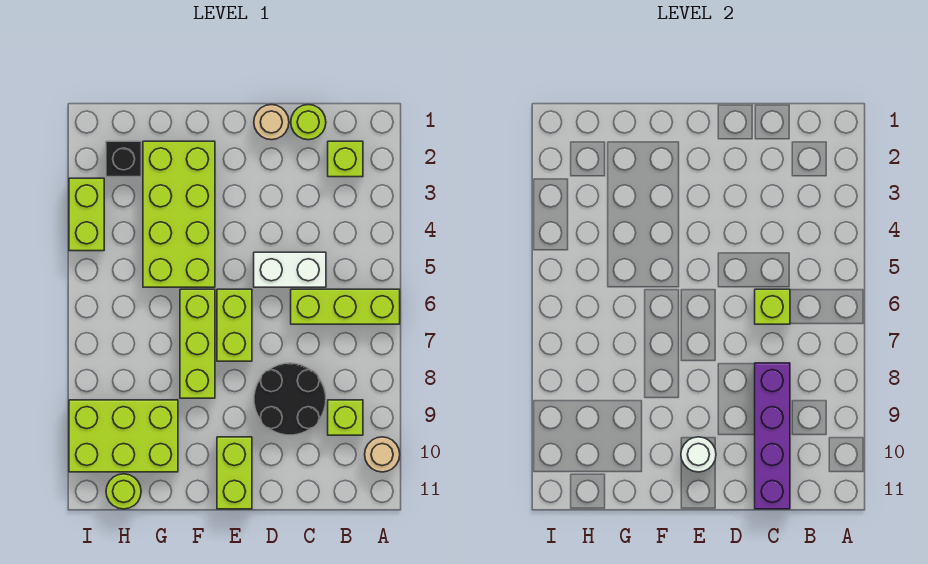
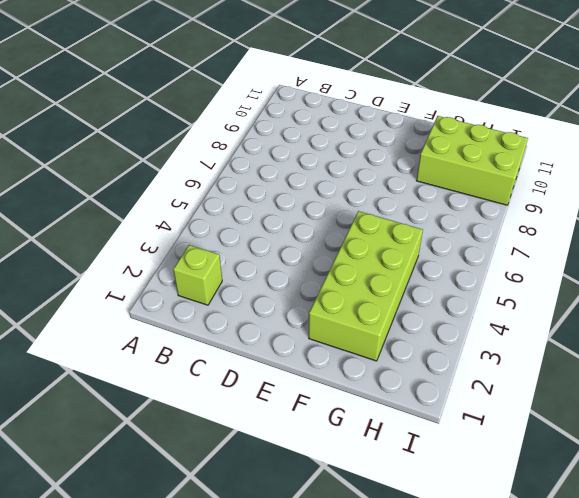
none -> lime brick A6:C6 level 1
none -> tan round brick A10 level 1
none -> lime brick B9 level 1

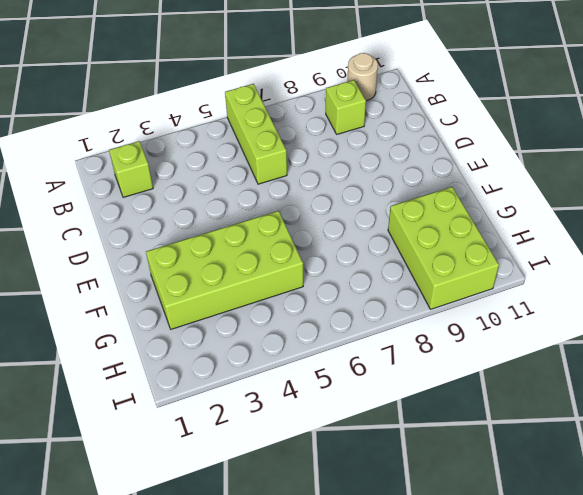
none -> lime round brick C1 level 1
none -> white brick C5:D5 level 1
none -> black round brick C8:D9 level 1

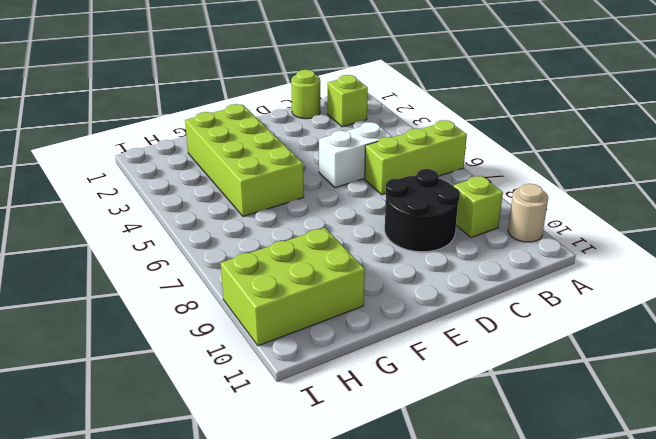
none -> tan round brick D1 level 1
none -> lime brick E6:E7 level 1
none -> lime brick E10:E11 level 1

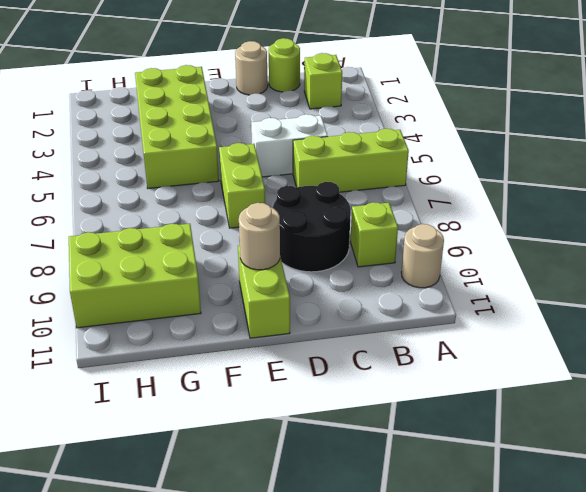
tan round brick E10 level 2 -> white round brick E10 level 2
none -> lime brick F6:F8 level 1
none -> black brick H2 level 1
none -> lime round brick H11 level 1

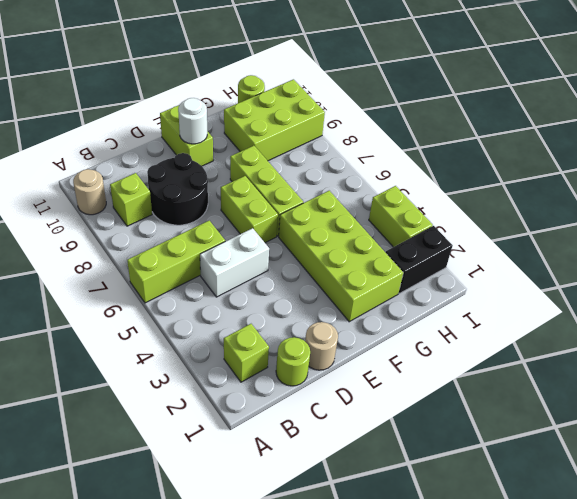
black brick H2:I2 level 1 -> black brick H2 level 1
none -> lime brick C6 level 2
none -> purple brick C8:C11 level 2

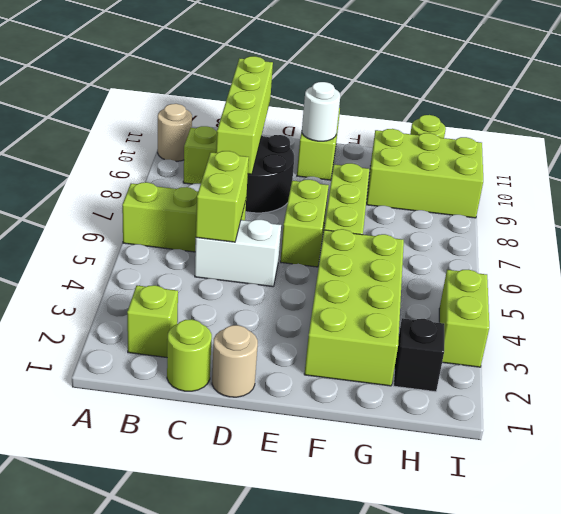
lime brick C5:C6 level 2 -> lime brick C6 level 2
lime brick C8:C11 level 2 -> purple brick C8:C11 level 2

